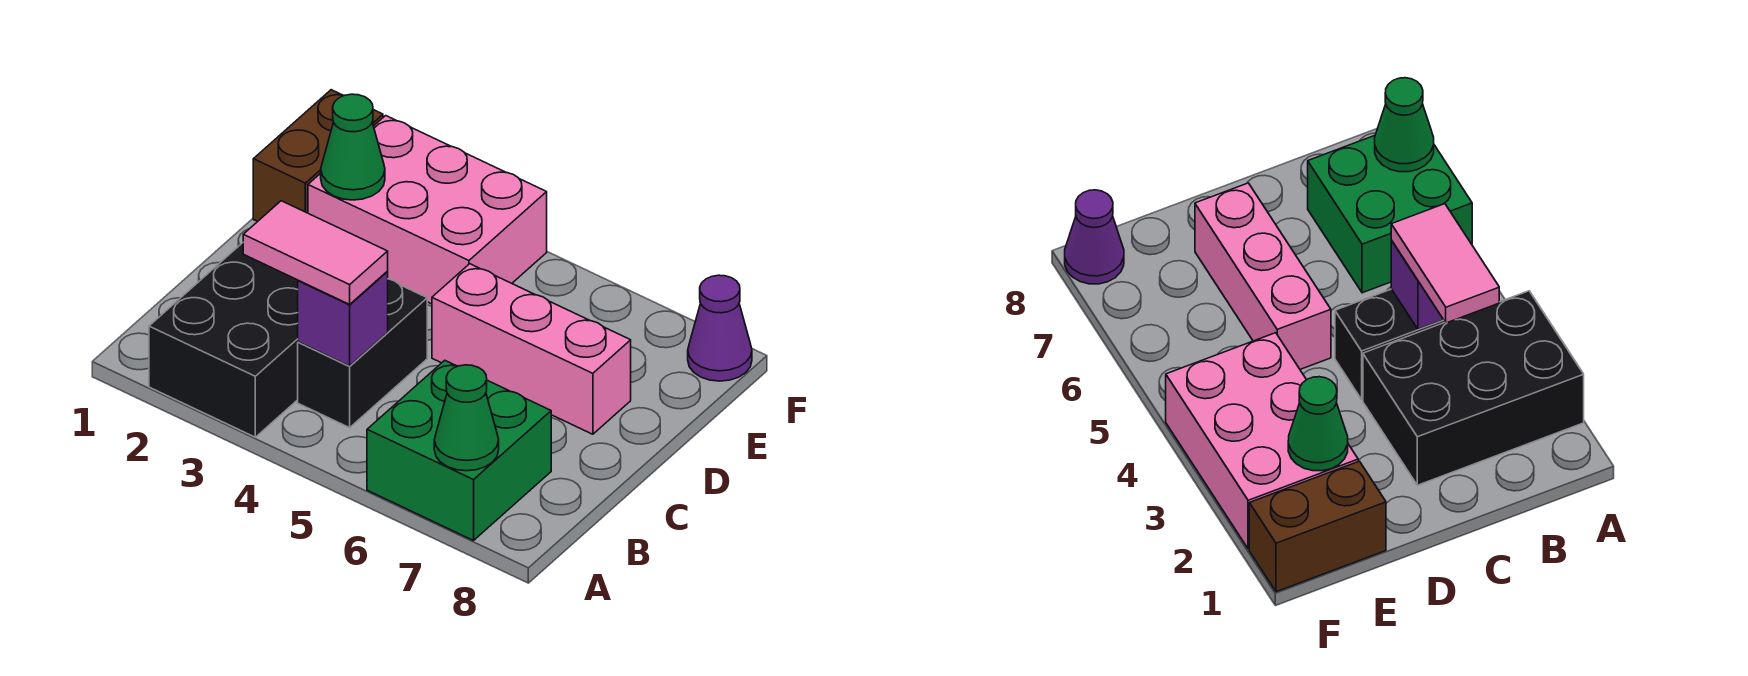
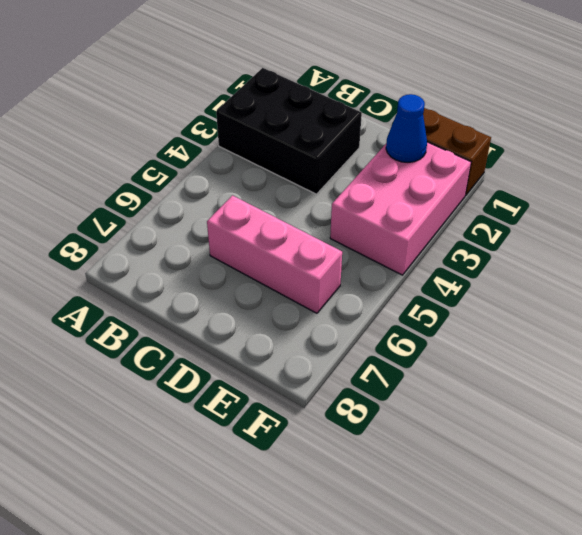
pink brick C6:E6 level 1 -> pink brick D5:D7 level 1
blue cone E2 level 2 -> green cone E2 level 2
none -> green brick A6:B7 level 1
none -> black brick B4:C4 level 1

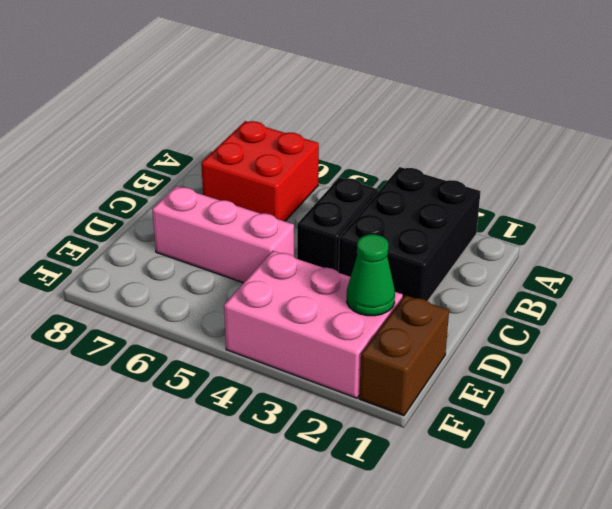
red brick A6:B7 level 1 -> green brick A6:B7 level 1
none -> purple cone F8 level 1
none -> green cone A7 level 2

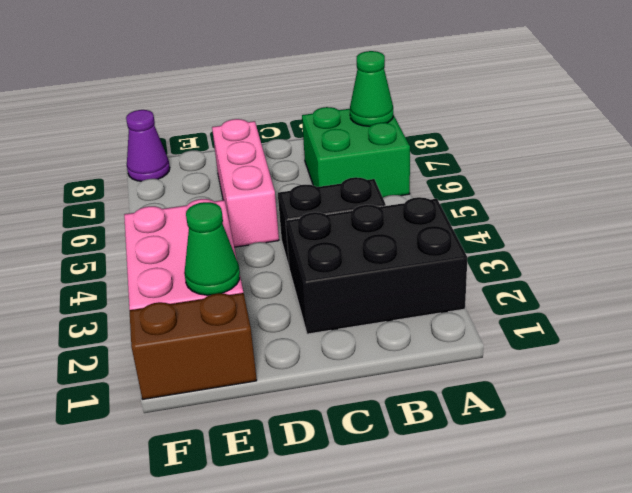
none -> purple brick B4 level 2
none -> pink tile B3:B4 level 3

